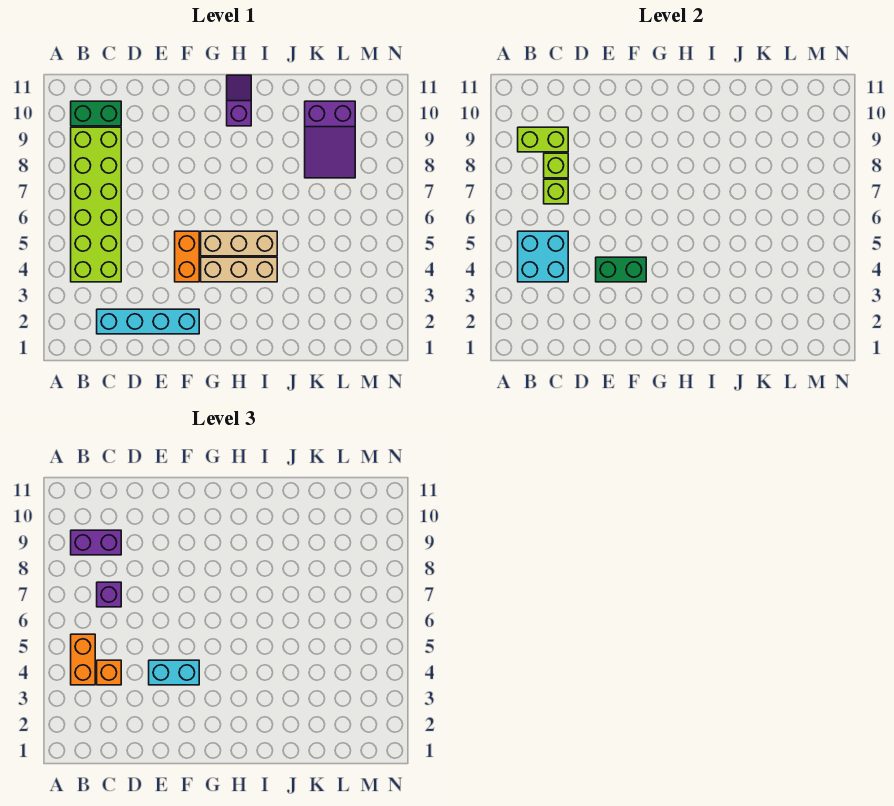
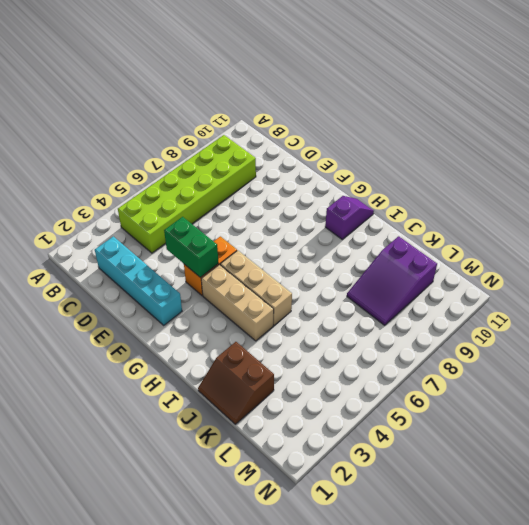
brown slope J1:K2 level 1 top 2 -> none
none -> green brick B10:C10 level 1
none -> cyan brick B4:C5 level 2
none -> lime brick B9:C9 level 2

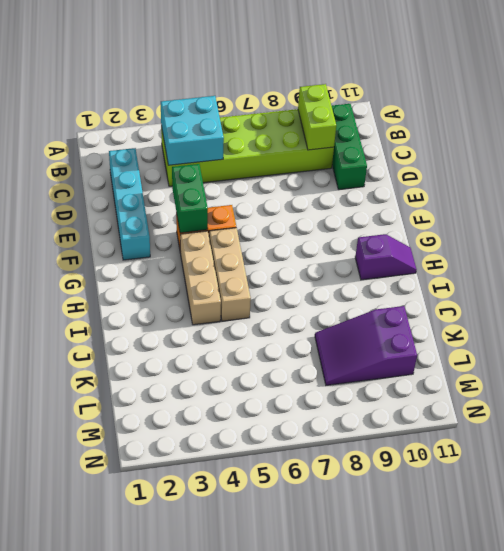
green brick B10:D10 level 1 -> green brick B10:C10 level 1
none -> lime brick C7 level 2
none -> lime brick C8 level 2
none -> orange brick B4:B5 level 3

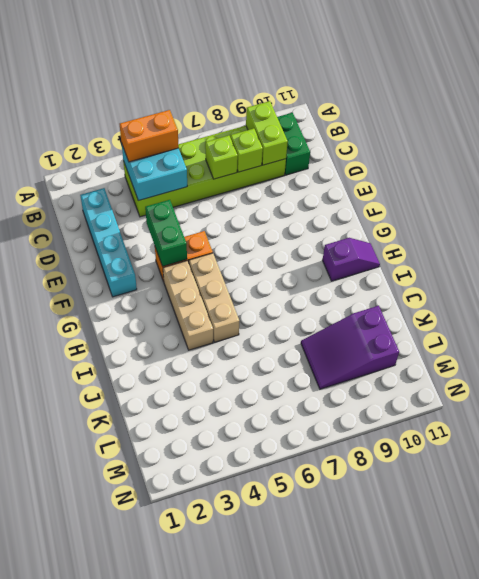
none -> purple brick B9:C9 level 3
none -> orange brick C4 level 3
none -> purple brick C7 level 3

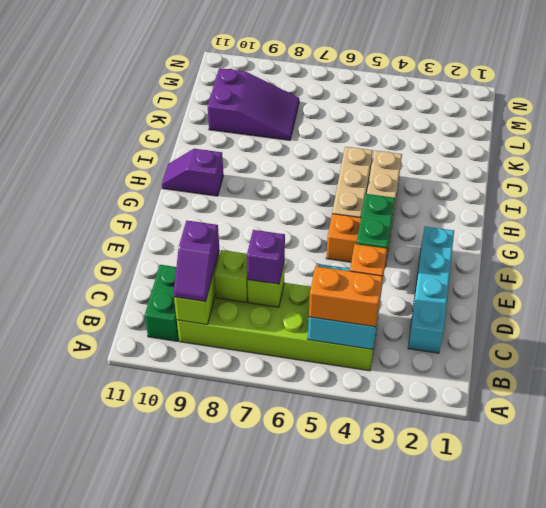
purple slope B9:C9 level 3 top C -> purple brick B9:C9 level 3
none -> cyan brick E4:F4 level 3

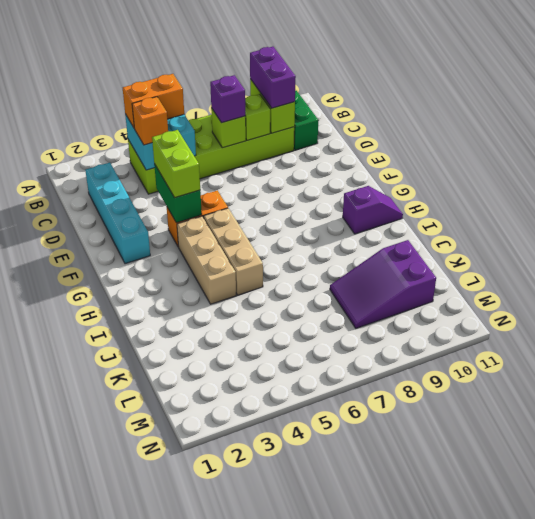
lime brick E4:F4 level 3 -> cyan brick E4:F4 level 3

